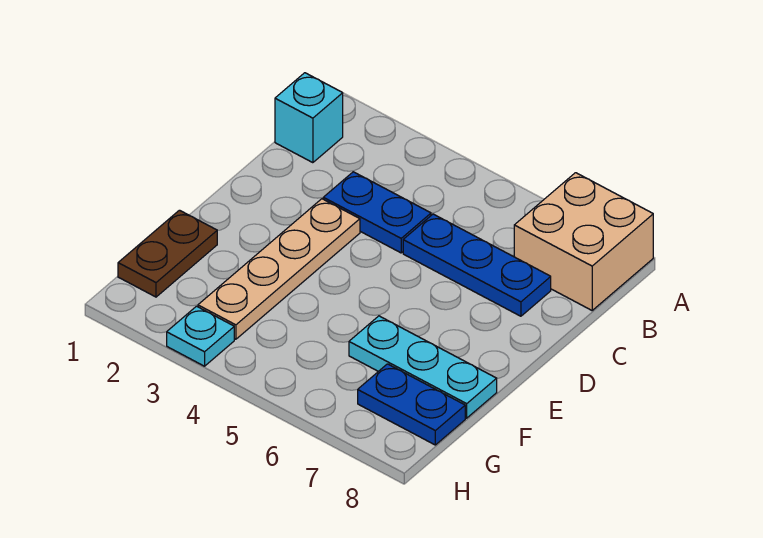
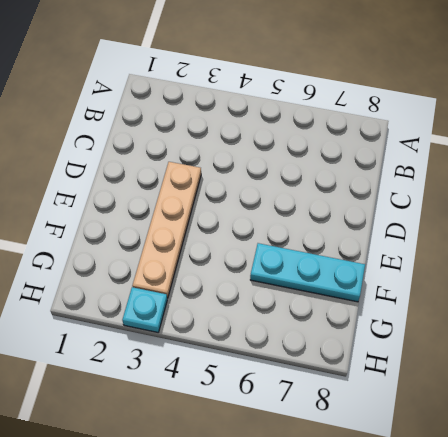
none -> tan brick A7:B8 level 1
none -> cyan brick B1 level 1

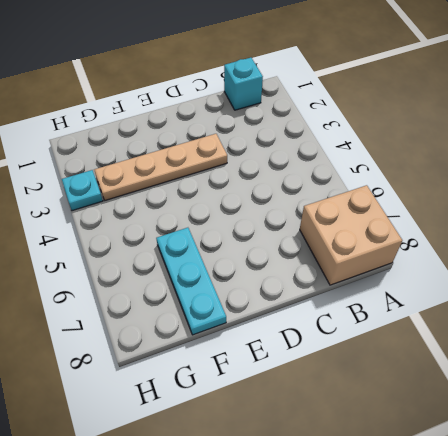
none -> blue plate C3:C4 level 1
none -> blue plate C5:C7 level 1

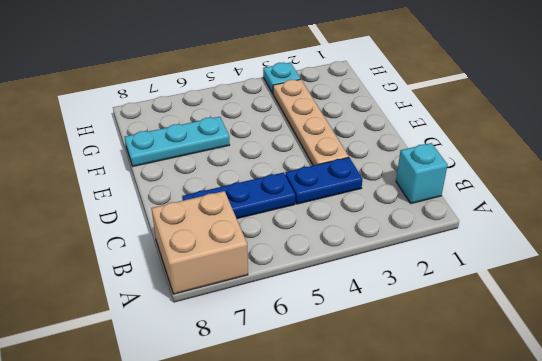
none -> brown plate F1:G1 level 1
none -> blue plate G7:G8 level 1

